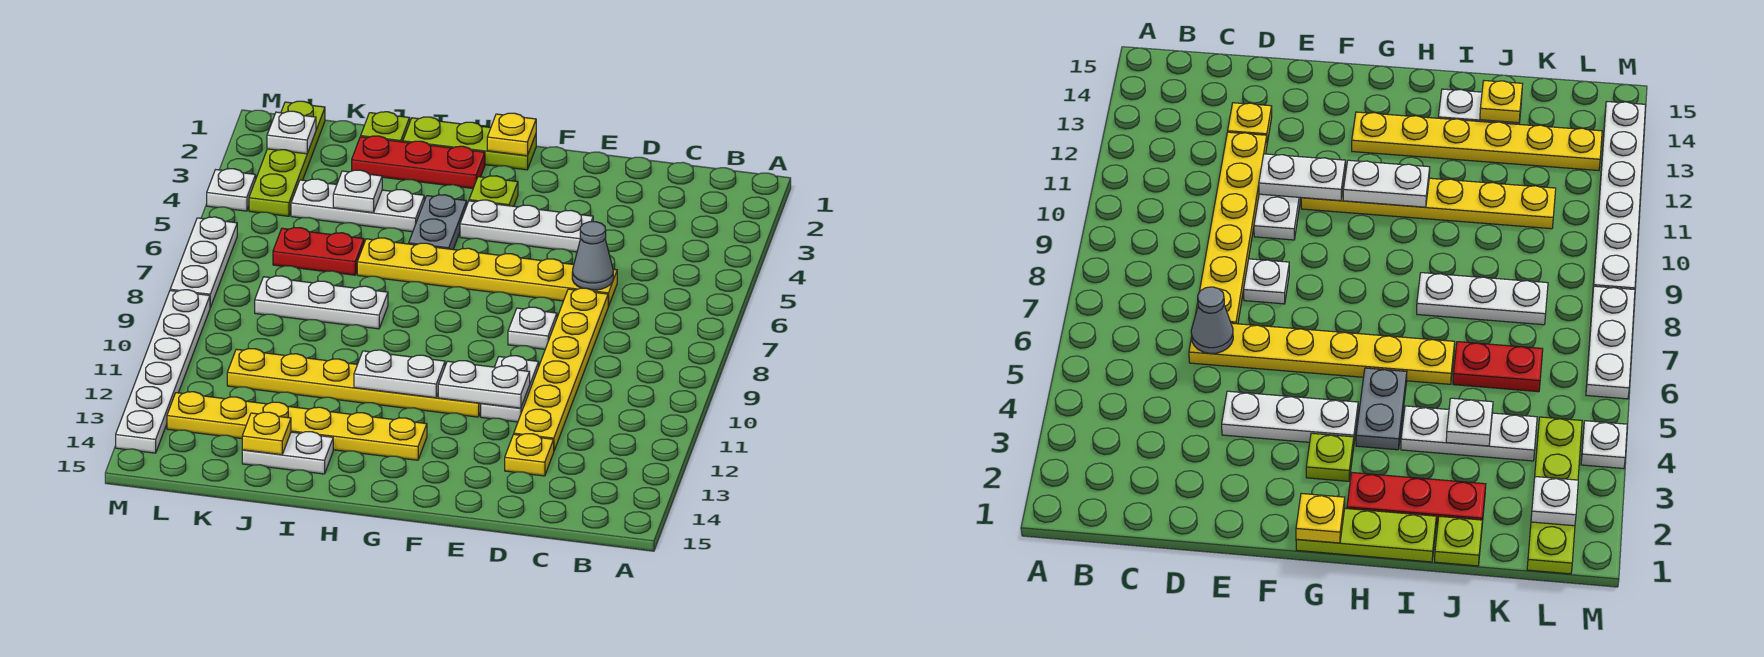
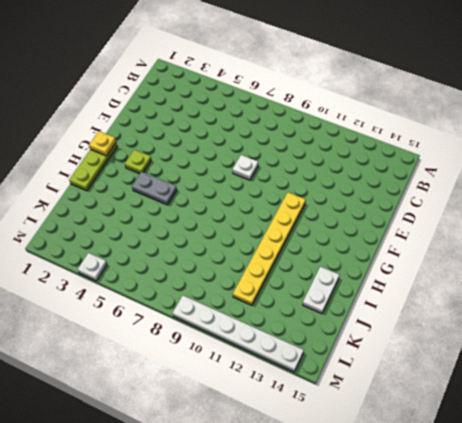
none -> yellow plate D6:I6 level 1
none -> yellow plate D7:D12 level 1
none -> yellow plate D13 level 1

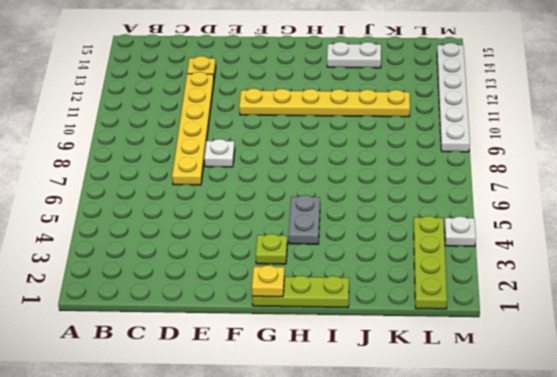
none -> yellow plate D6:I6 level 1
none -> white plate E4:G4 level 1
none -> white plate E10:E11 level 1

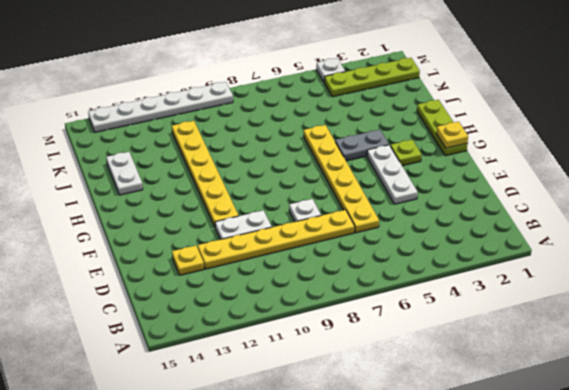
none -> yellow plate G13:L13 level 1
none -> red plate H2:J2 level 1
none -> white plate I4:K4 level 1

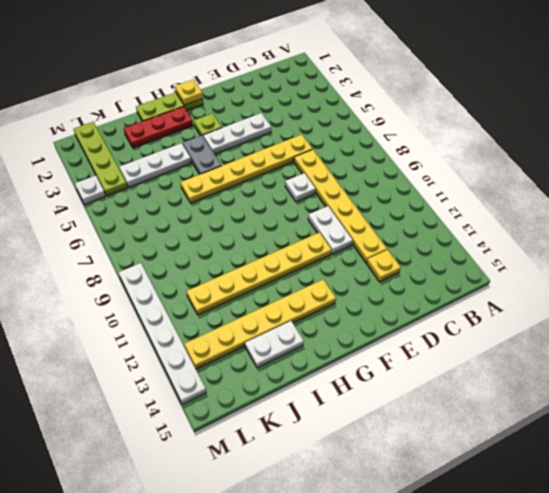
none -> white plate I8:K8 level 1
none -> lime plate J1 level 1
none -> red plate J6:K6 level 1

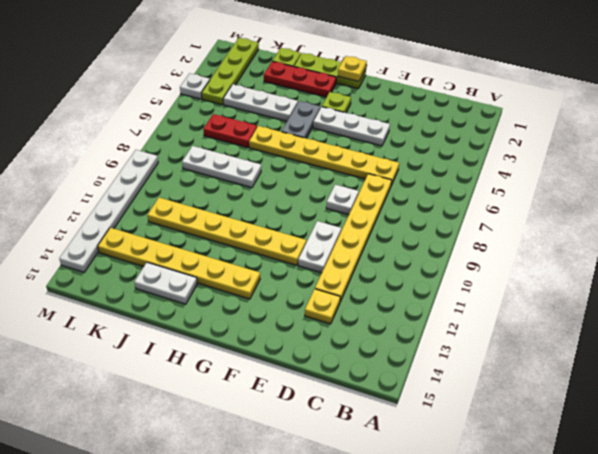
none -> white plate M6:M8 level 1
none -> grey cone D6 level 2
none -> white plate E11:F11 level 2

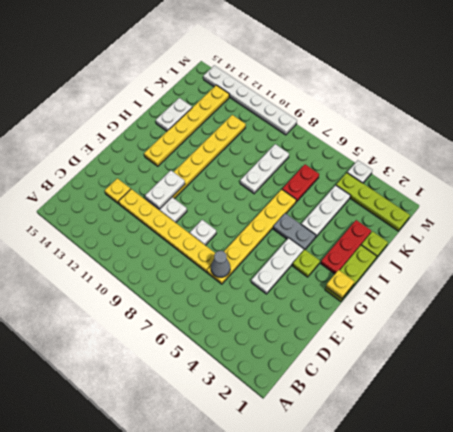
none -> white plate M6:M8 level 1
none -> white plate G11:H11 level 2
none -> white plate J4 level 2

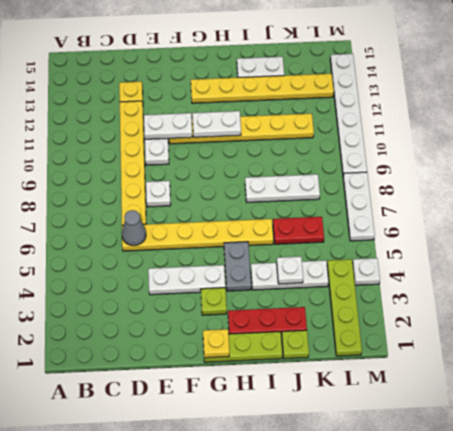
none -> yellow plate J14 level 2
none -> white plate L2 level 2

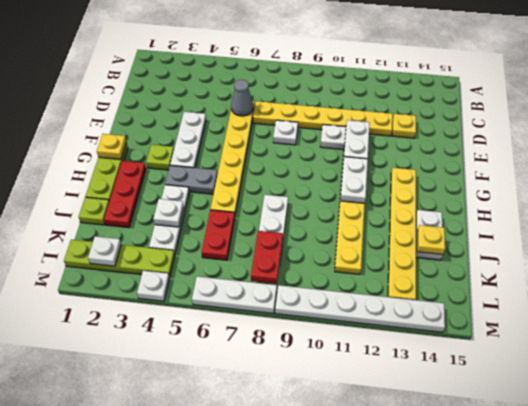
red plate K8:L8 level 2 -> none

